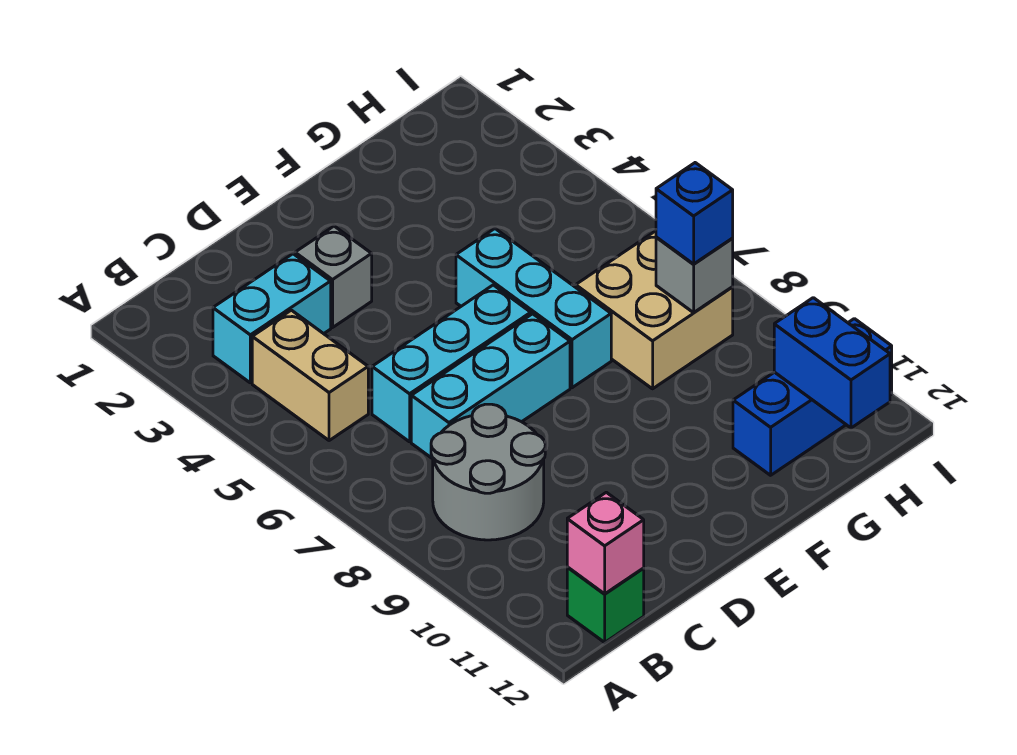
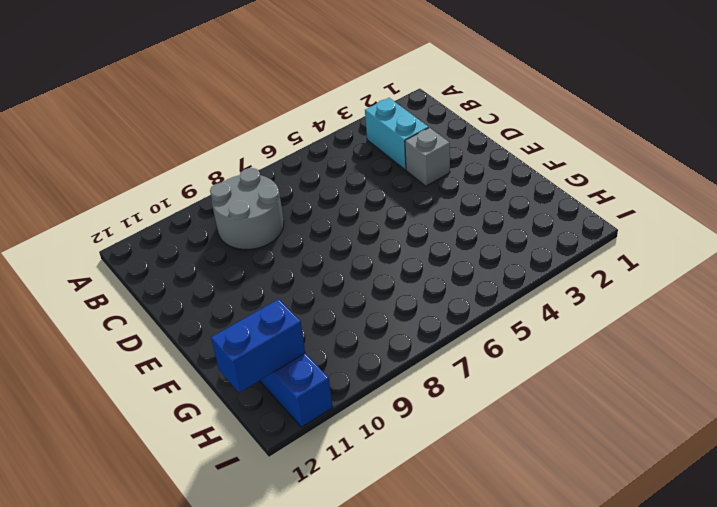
none -> tan brick B4:B5 level 1
none -> green brick B12 level 1
none -> cyan brick C6:E6 level 1

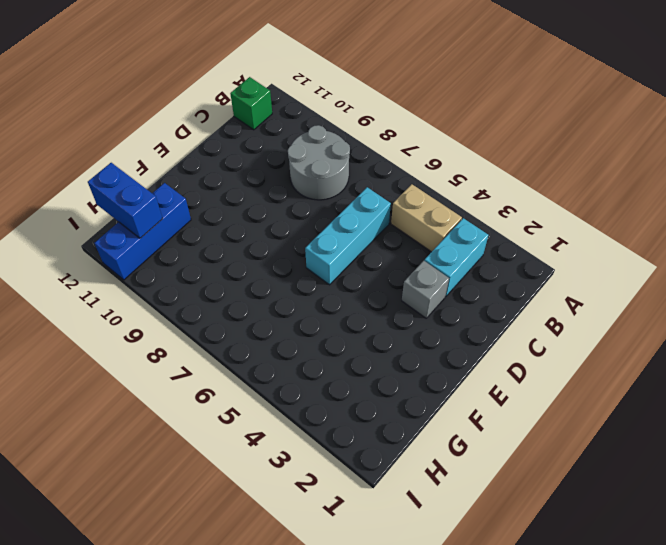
none -> cyan brick C7:E7 level 1
none -> cyan brick F5:F7 level 1
none -> tan brick G7:H8 level 1

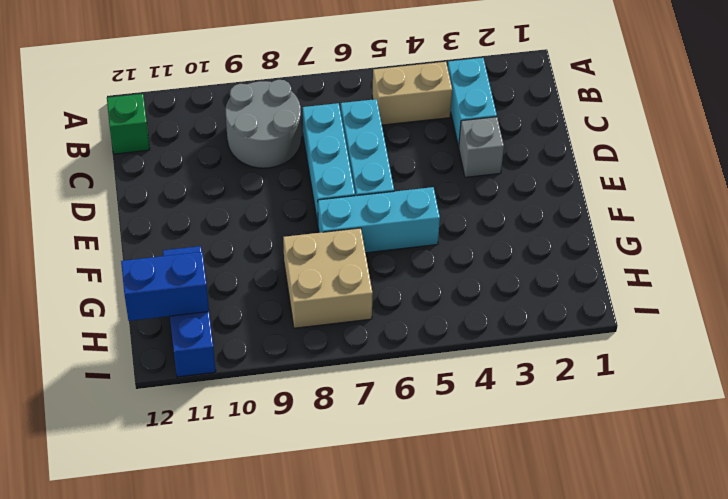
none -> pink brick B12 level 2
none -> grey brick H8 level 2
none -> blue brick H8 level 3

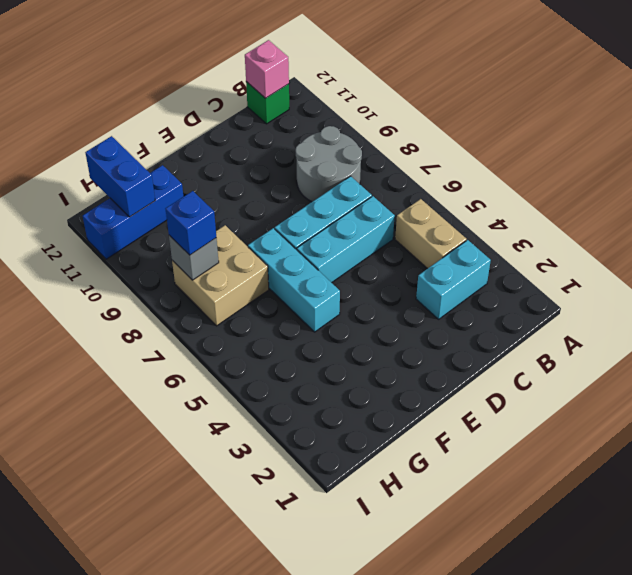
none -> grey brick D3 level 1

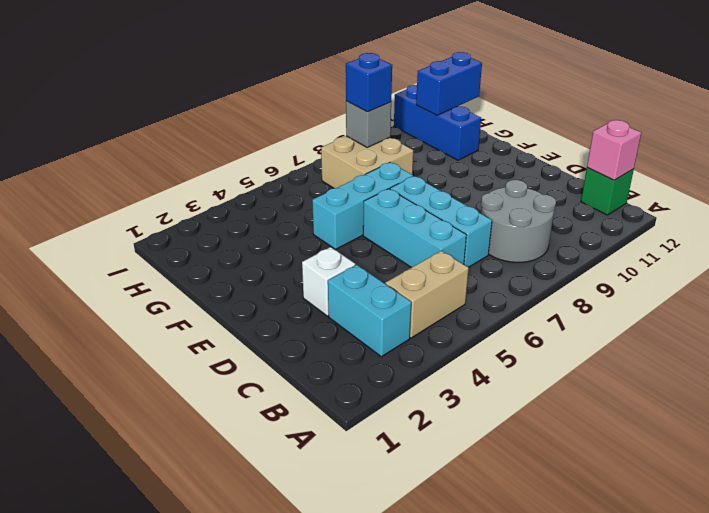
white brick D3 level 1 -> grey brick D3 level 1

